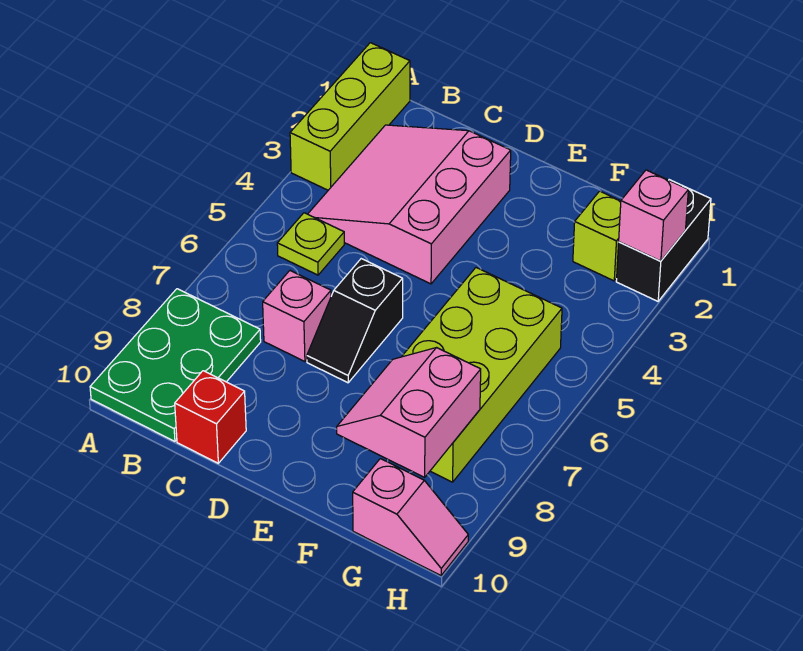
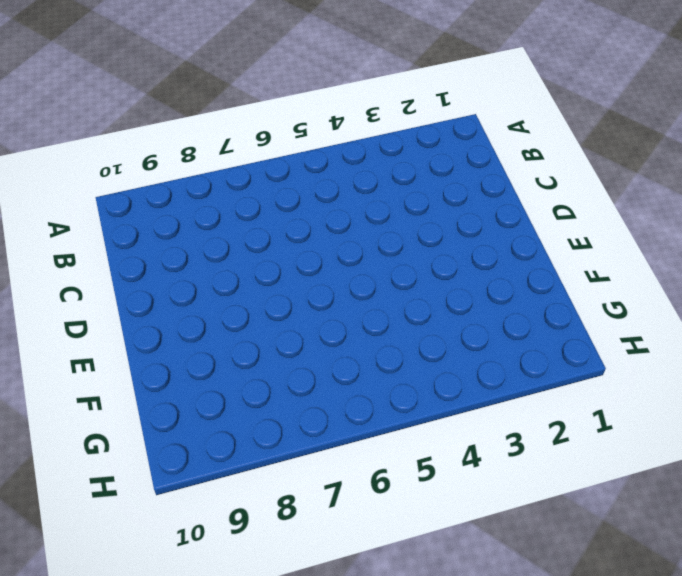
none -> lime brick A1:A3 level 1
none -> green plate A8:B10 level 1
none -> pink slope B2:D4 level 1 top D

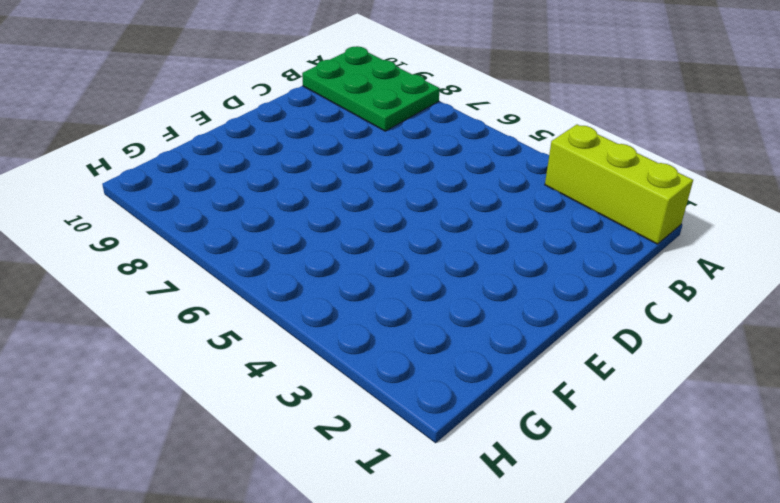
none -> pink slope B2:D4 level 1 top D
none -> lime plate B5 level 1
none -> pink brick C7 level 1

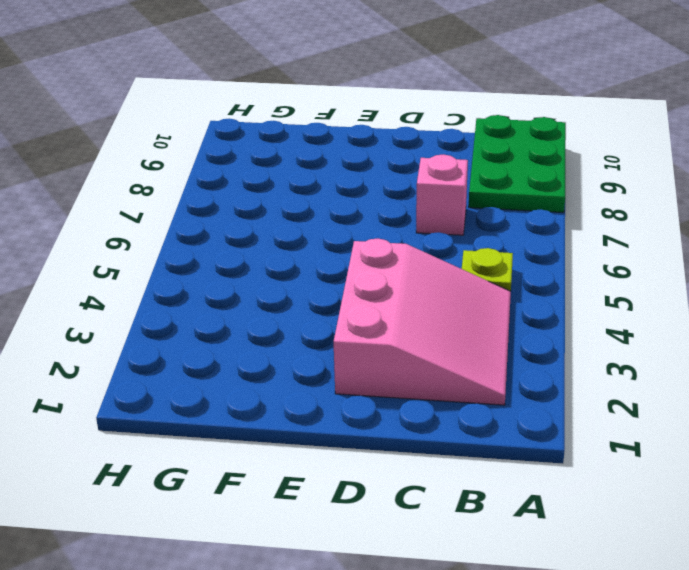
none -> lime brick A1:A3 level 1
none -> red brick C10 level 1
none -> black slope D6:D7 level 1 top 6

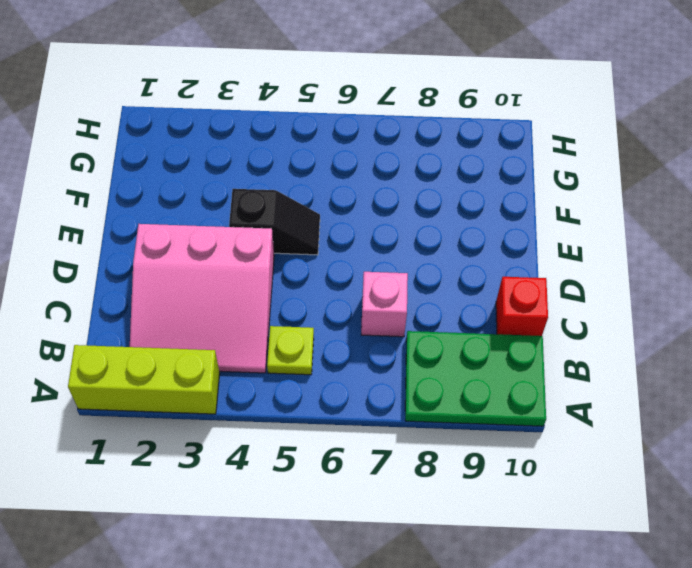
black slope E4:E5 level 1 top 4 -> black slope D6:D7 level 1 top 6
none -> lime brick F5:G8 level 1
none -> lime brick G2 level 1
none -> pink slope G10:H10 level 1 top G

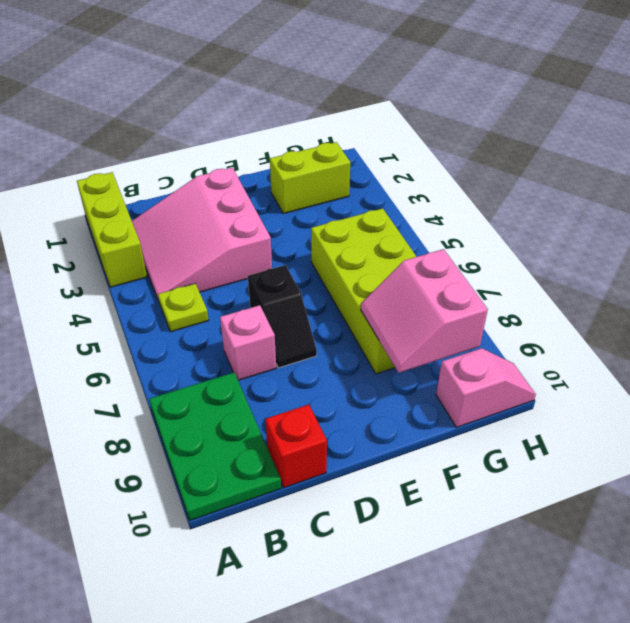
lime brick F2:G2 level 1 -> lime brick G2 level 1
none -> black brick H1:H2 level 1
none -> pink brick H2 level 2

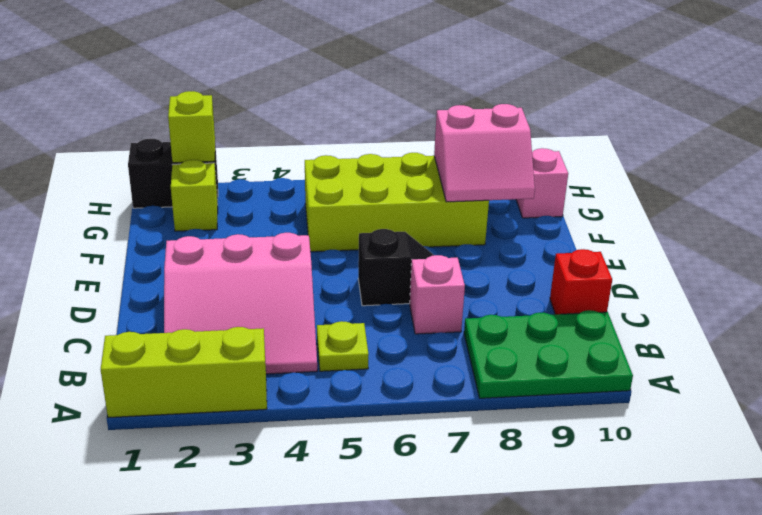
lime brick H2 level 2 -> pink brick H2 level 2

